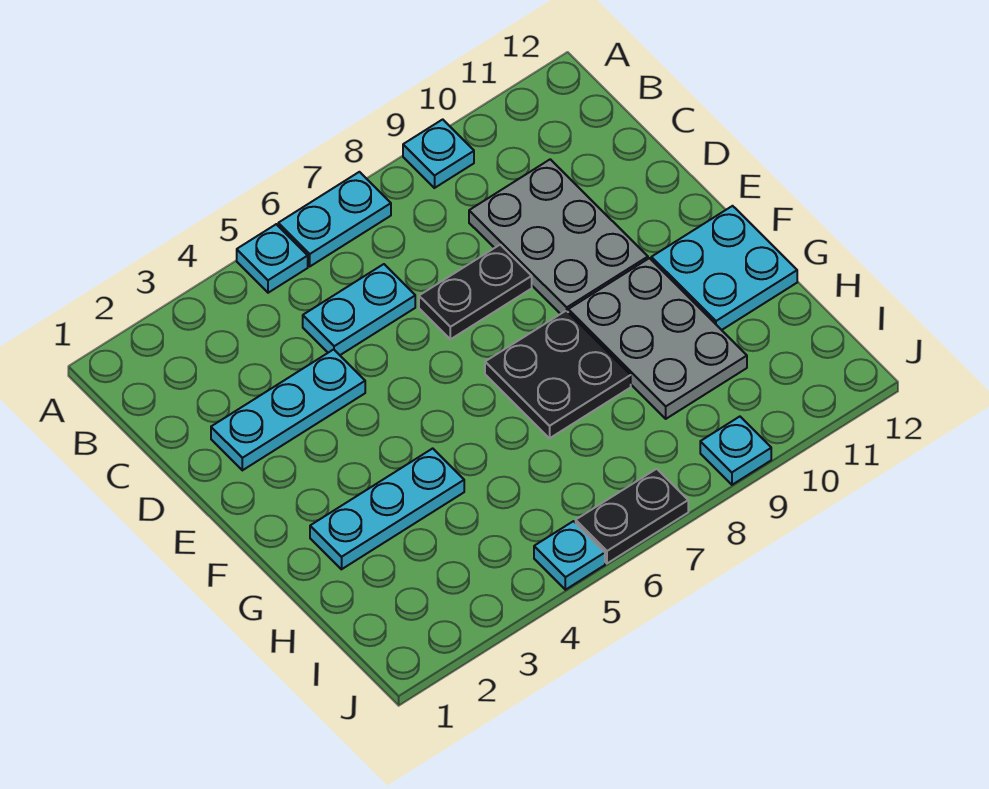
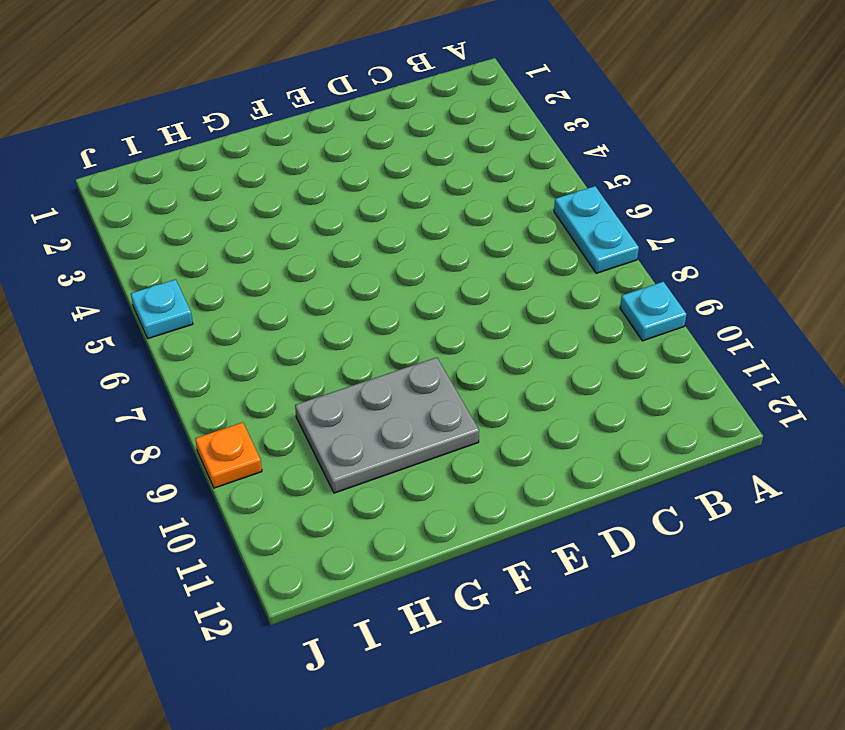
orange plate J9 level 1 -> cyan plate J9 level 1
none -> cyan plate A5 level 1
none -> cyan plate C5:C6 level 1
none -> grey plate C9:E10 level 1

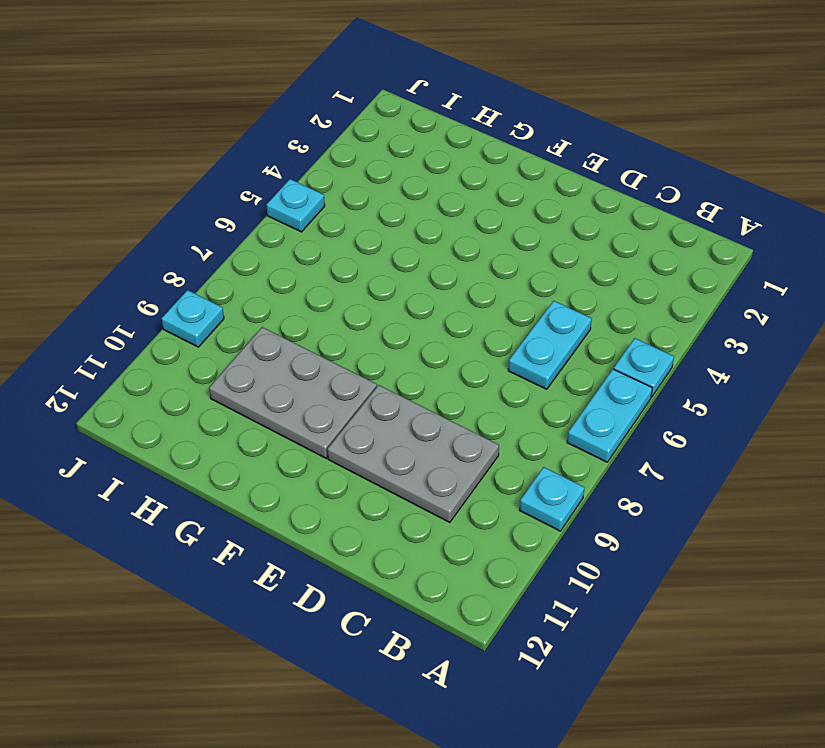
none -> cyan plate D2:D4 level 1
none -> black plate D7:D8 level 1
none -> black plate F7:G8 level 1

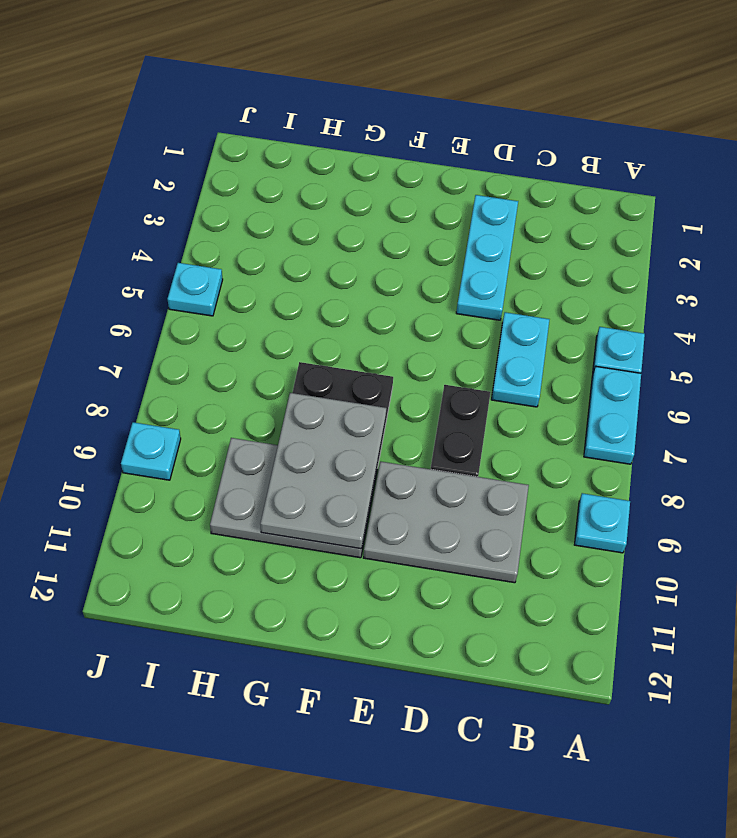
grey plate F8:G10 level 2 -> none
none -> cyan plate F11:G12 level 1
none -> cyan plate G2:G4 level 1
none -> black plate J6:J7 level 1

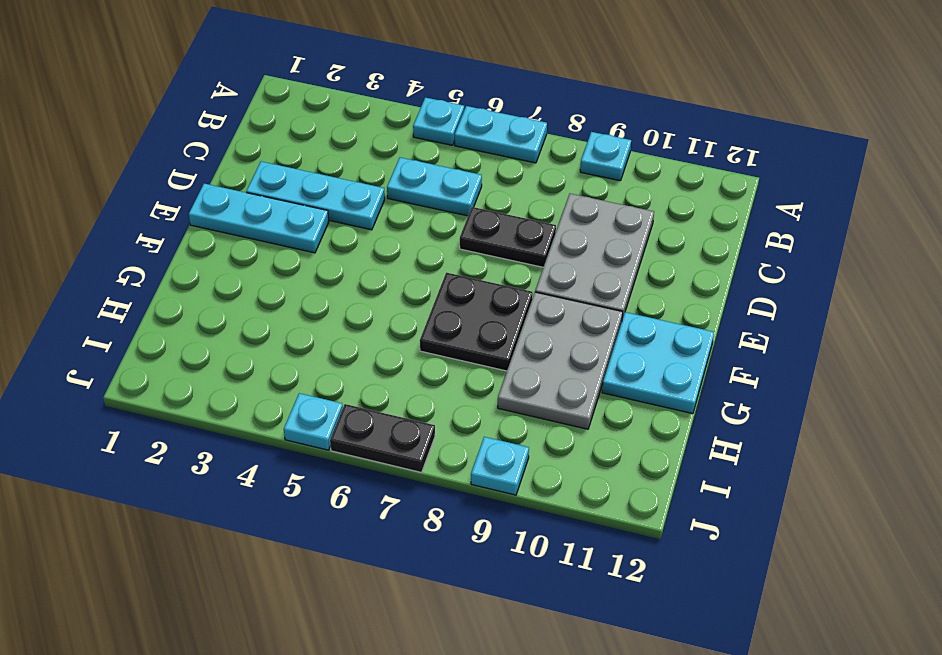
cyan plate E1:E3 level 1 -> cyan plate G2:G4 level 1

